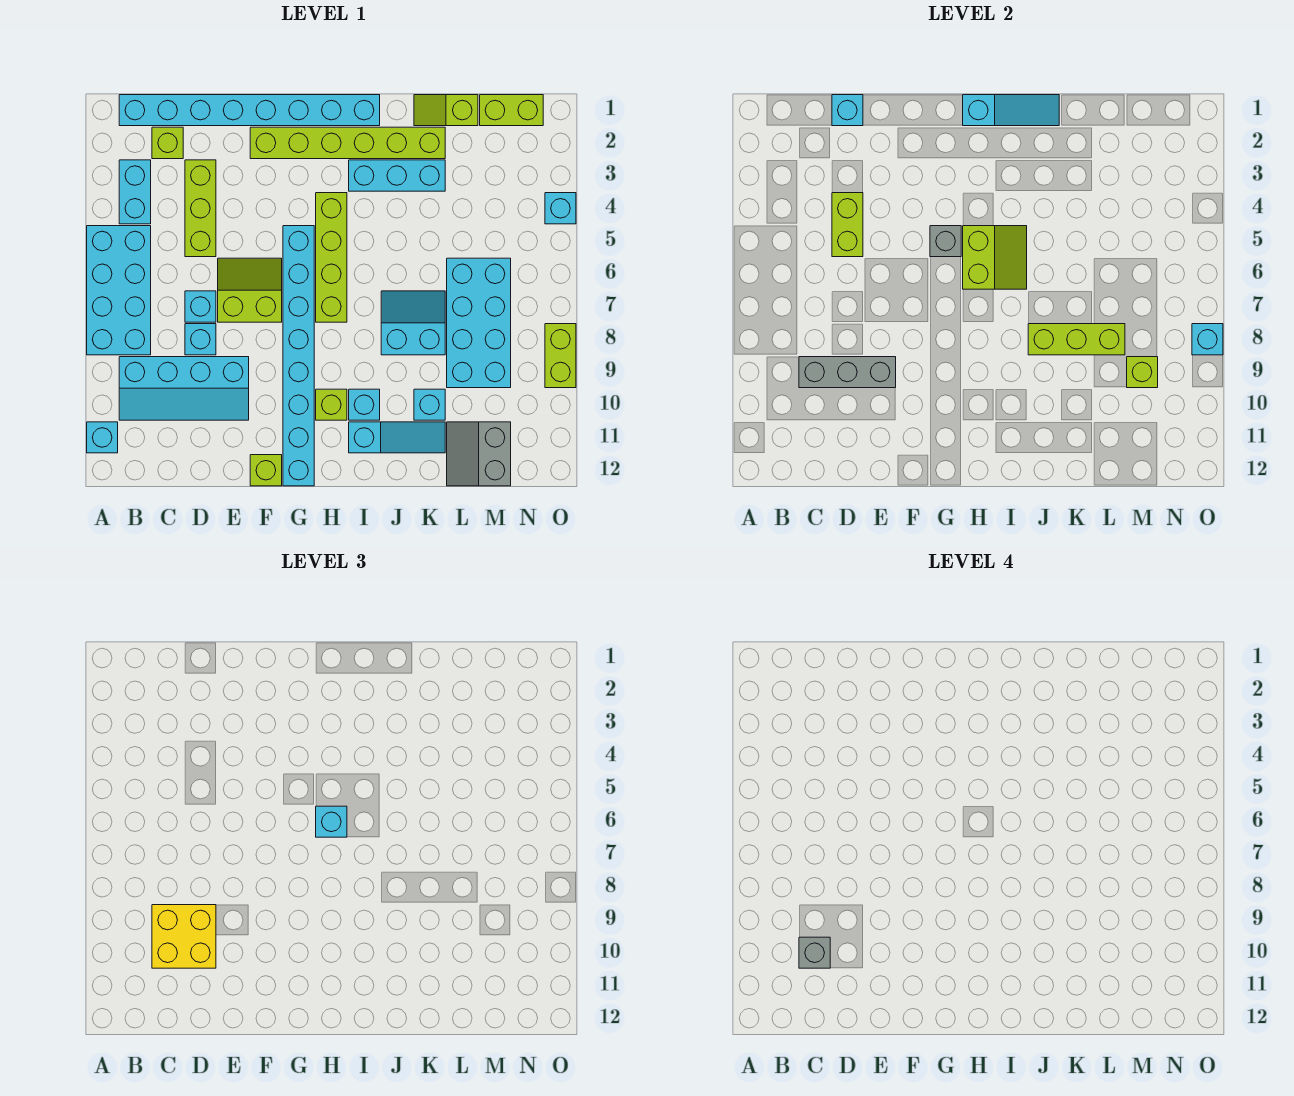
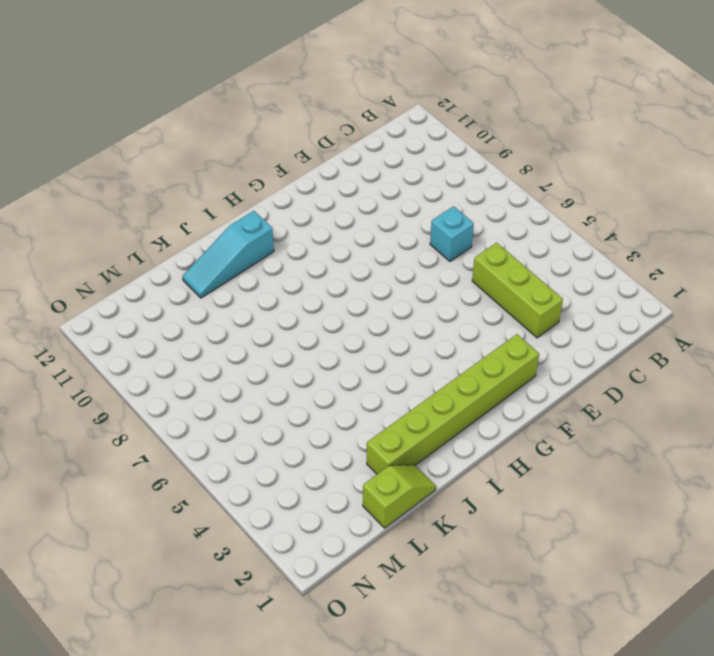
none -> cyan brick A5:B8 level 1
none -> cyan brick A11 level 1
none -> cyan brick B1:I1 level 1
none -> cyan brick B3:B4 level 1

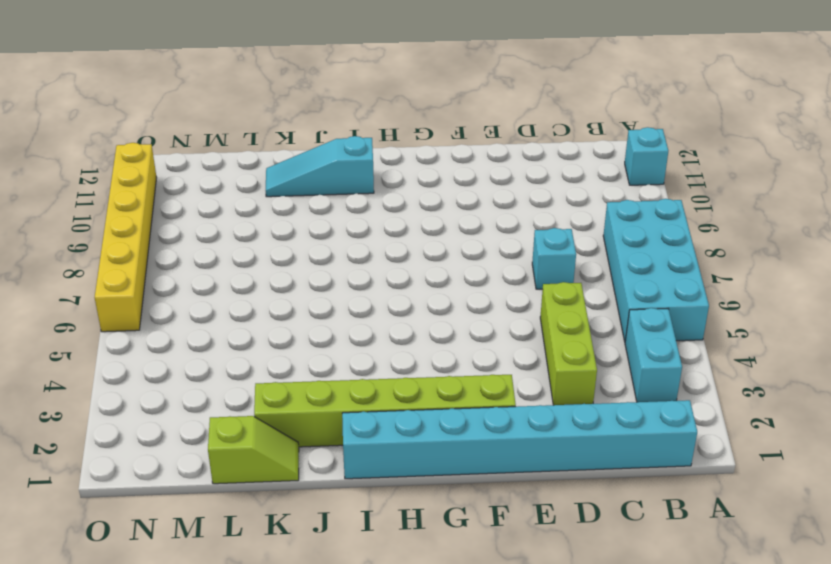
yellow brick O6:O11 level 1 -> lime brick O8:O9 level 1
none -> cyan slope B9:E10 level 1 top 9
none -> lime brick C2 level 1
none -> cyan brick D8 level 1
none -> lime slope E6:F7 level 1 top 7

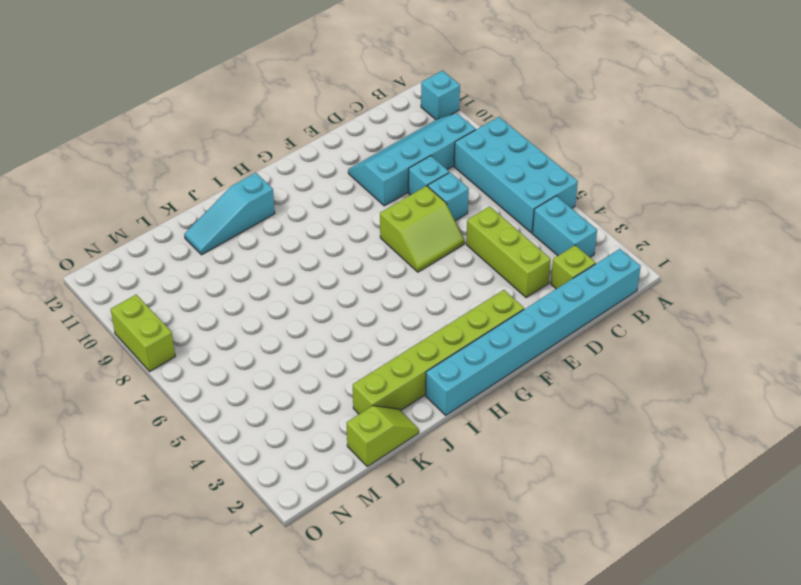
none -> lime brick F12 level 1
none -> cyan brick G5:G12 level 1
none -> lime brick H4:H7 level 1
none -> lime brick H10 level 1

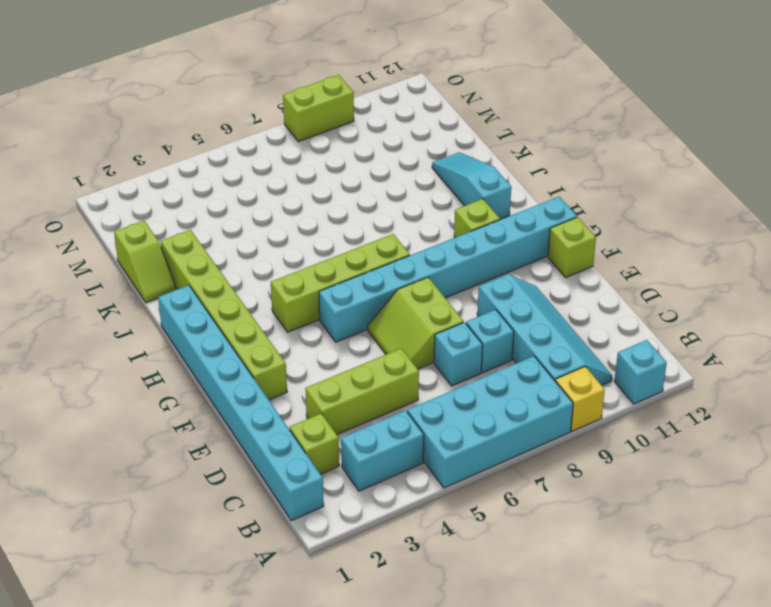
yellow brick A9 level 1 -> none
none -> cyan brick I3:K3 level 1
none -> cyan brick I10 level 1
none -> cyan slope J7:K8 level 1 top 8
none -> cyan brick K10 level 1

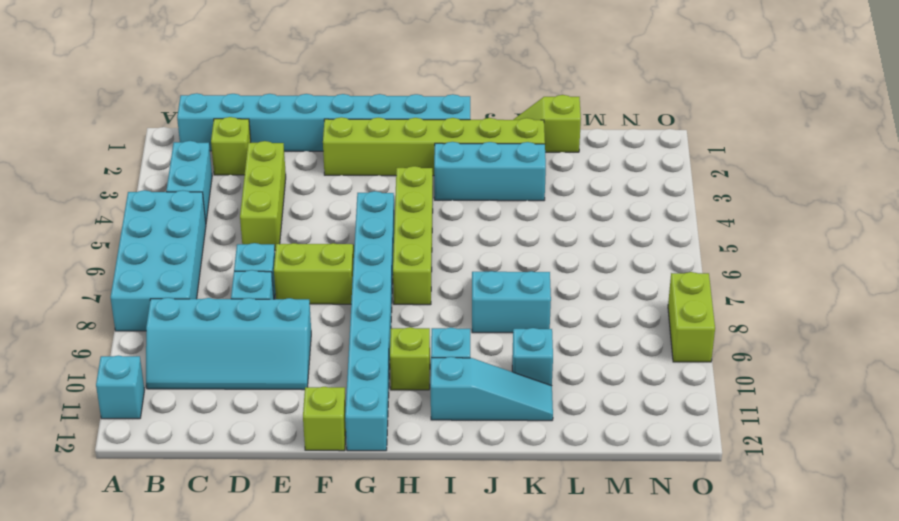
none -> cyan brick L6:M9 level 1
none -> grey slope L11:M12 level 1 top M
none -> lime brick M1:N1 level 1
none -> cyan brick O4 level 1

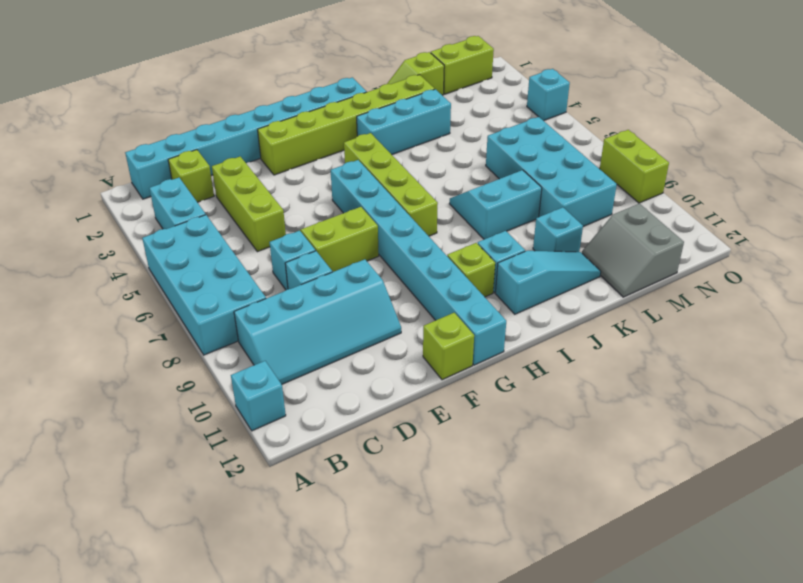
none -> grey brick C9:E9 level 2
none -> cyan brick D1 level 2
none -> lime brick D4:D5 level 2
none -> grey brick G5 level 2

